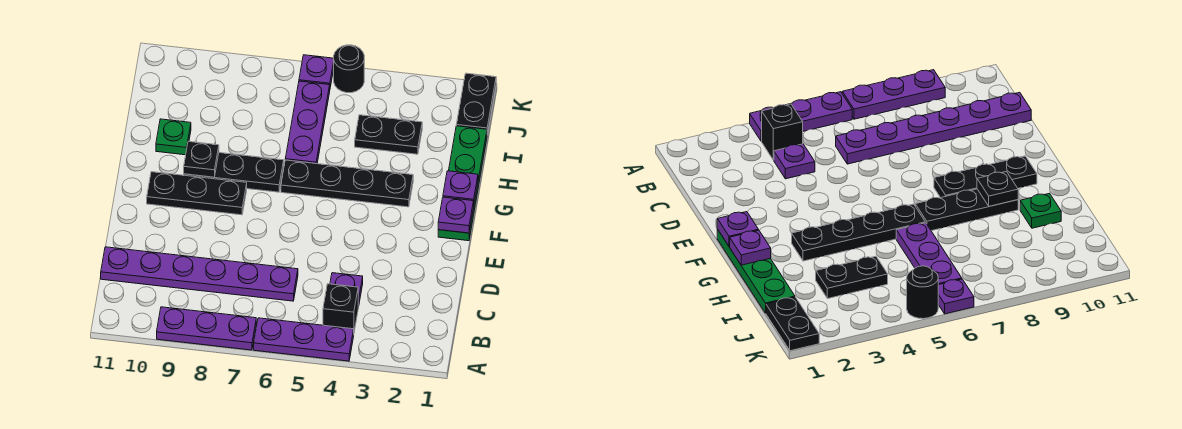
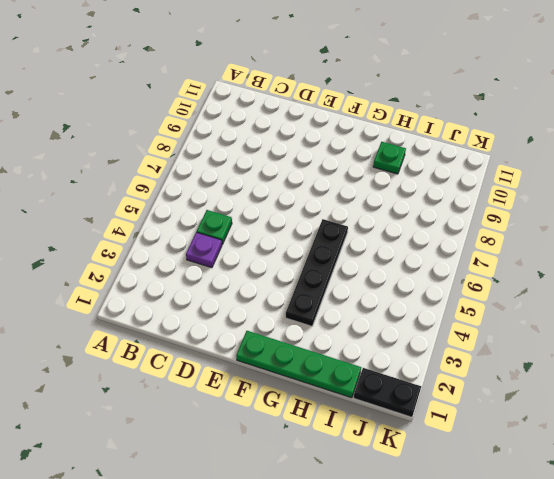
green plate C5 level 1 -> none
none -> purple plate A4:A6 level 1
none -> purple plate A7:A9 level 1
none -> black brick B4 level 1

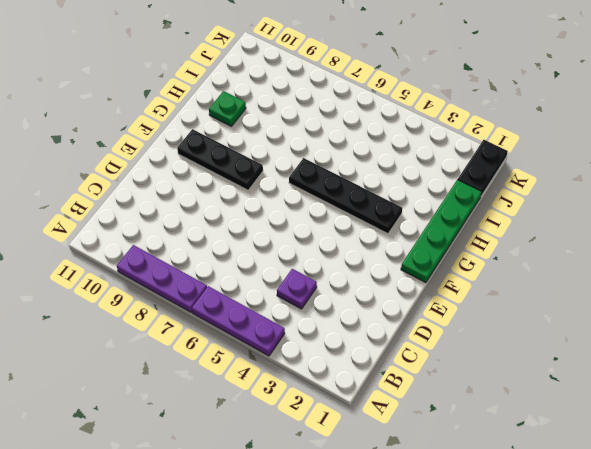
none -> black brick B4 level 1
none -> purple plate C6:C11 level 1
none -> black plate G7:G9 level 1

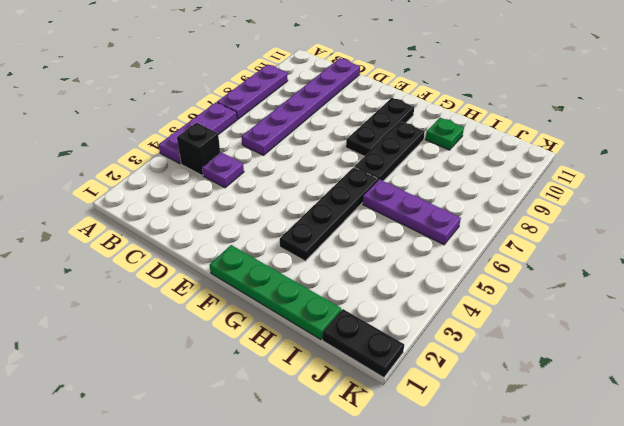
none -> black plate I3:I4 level 1
none -> black round brick K5 level 1
none -> purple plate K6 level 1

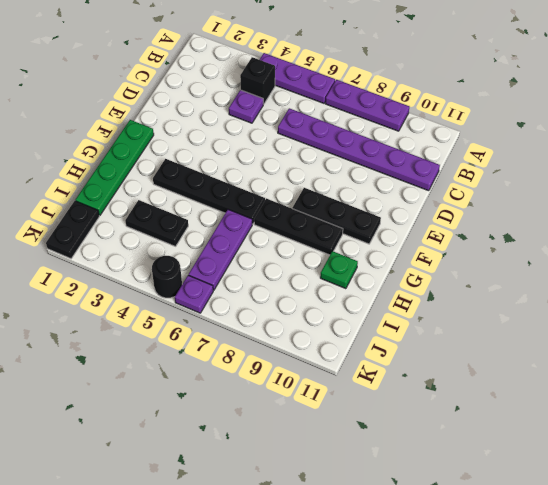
none -> purple plate F1 level 2
none -> purple plate G1 level 2
none -> black plate G9 level 2

